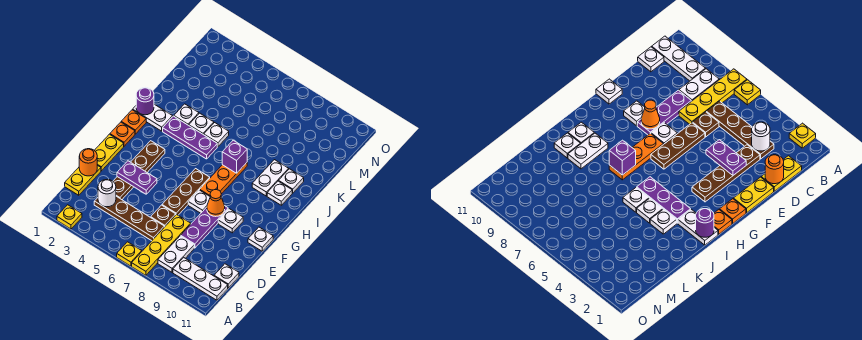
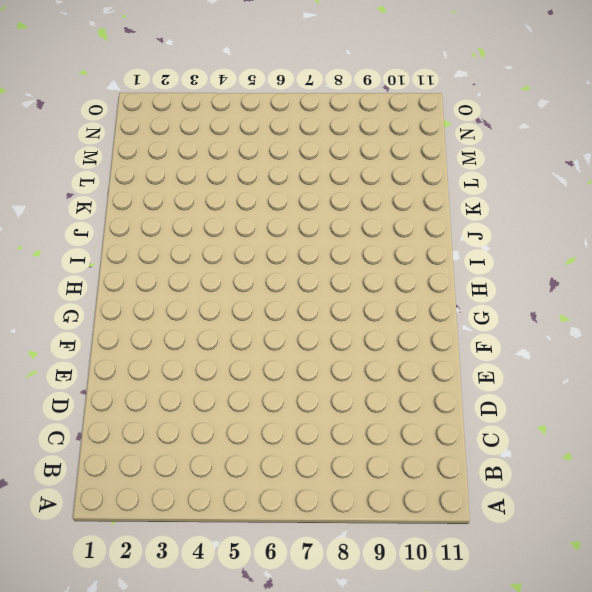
none -> yellow plate A2 level 1
none -> yellow plate A6 level 1
none -> yellow plate A7:D7 level 1
none -> white plate B8:C8 level 1

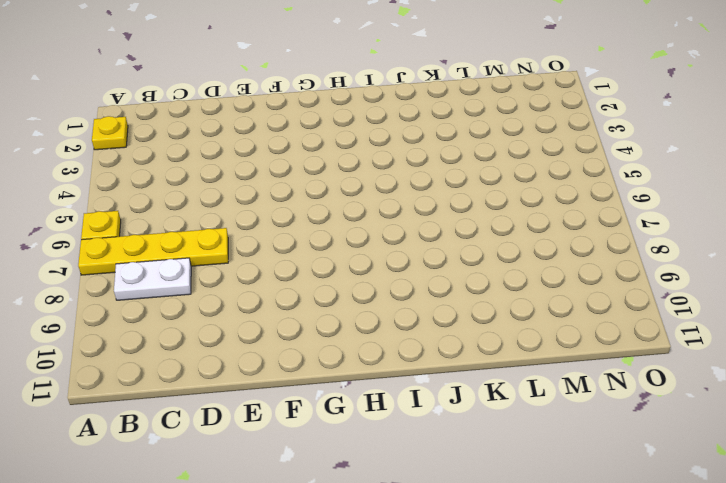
none -> white plate B9:B11 level 1
none -> yellow plate C1:D1 level 1
none -> brown plate C3:C6 level 1
none -> white plate C11 level 1

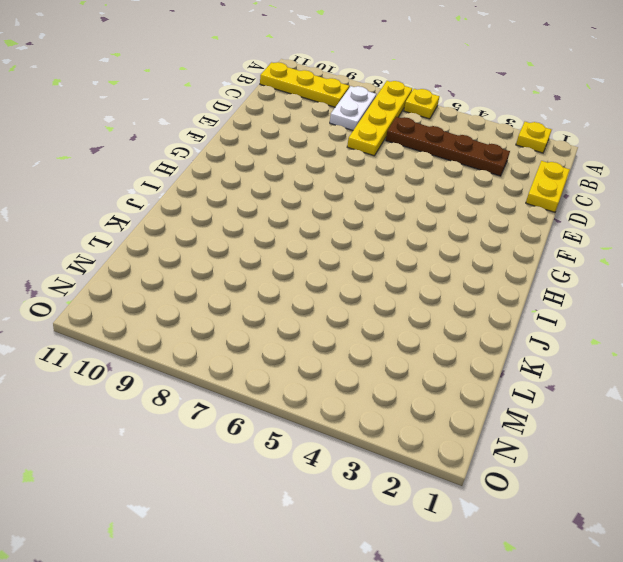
yellow plate B9:B11 level 1 -> white plate B9:B11 level 1
none -> white plate C11 level 1
none -> brown plate D3:G3 level 1
none -> brown plate D6 level 1
none -> purple plate D8:F8 level 1

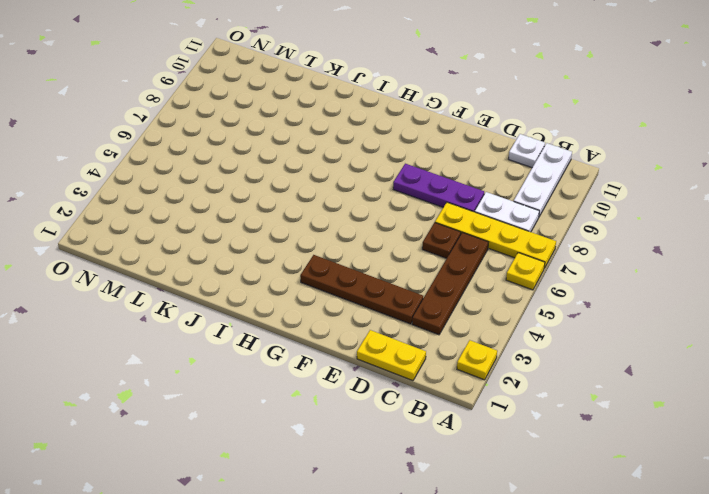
none -> yellow plate E1:F1 level 1
none -> brown plate E6:G6 level 1
none -> white plate F7 level 1
none -> white plate F9 level 1

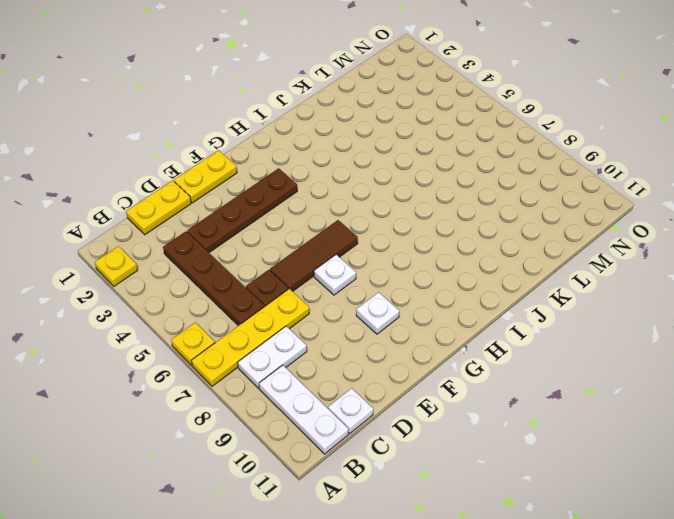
brown tile E6:G6 level 1 -> brown plate E6:G6 level 1
none -> purple plate D8:F8 level 1
none -> white plate F11 level 1
none -> orange plate G1 level 1
none -> orange plate G7:I7 level 1

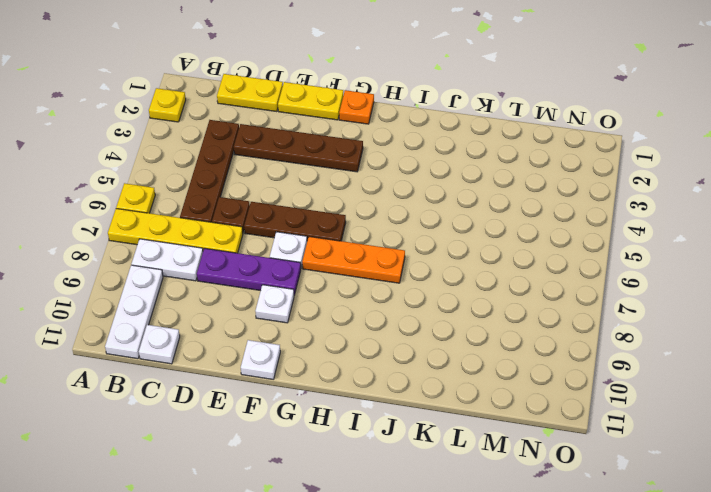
none -> orange plate H1 level 1
none -> white plate I1:I2 level 1
none -> purple plate I3:I5 level 1
none -> white plate I9:J9 level 1

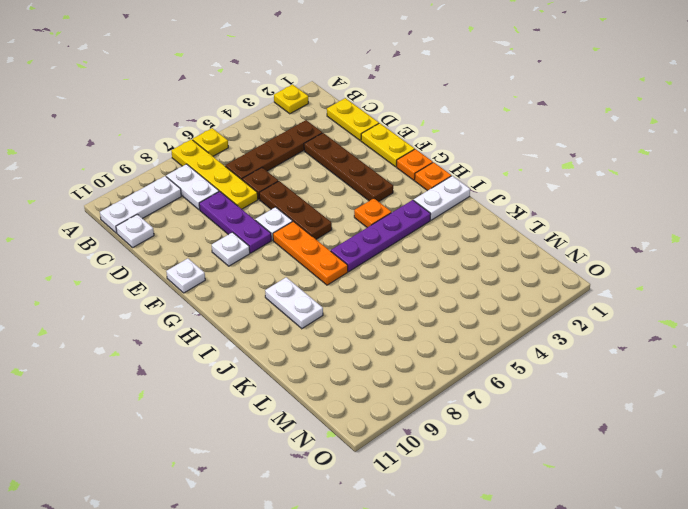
orange plate H4 level 1 -> none
purple plate I3:I6 level 1 -> purple plate I3:I5 level 1
none -> white plate I10 level 1
none -> white plate J3 level 1
none -> white plate J4 level 1
none -> white plate J5 level 1

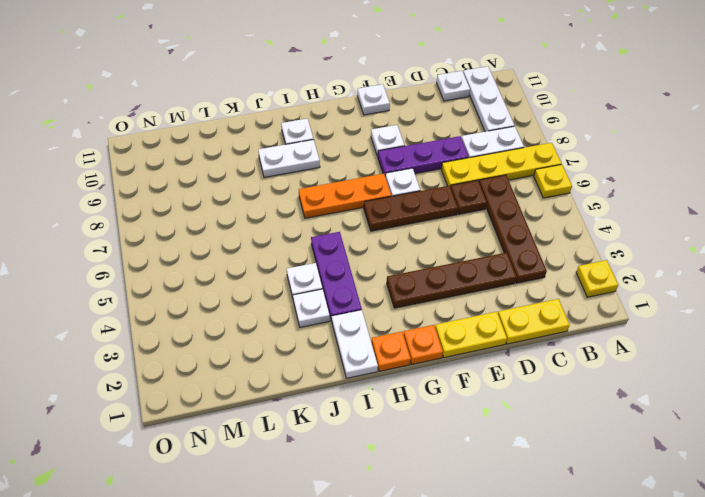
none -> white plate J5 level 1
none -> white plate J10 level 1
none -> white round brick C3 level 2
none -> orange round brick D1 level 2

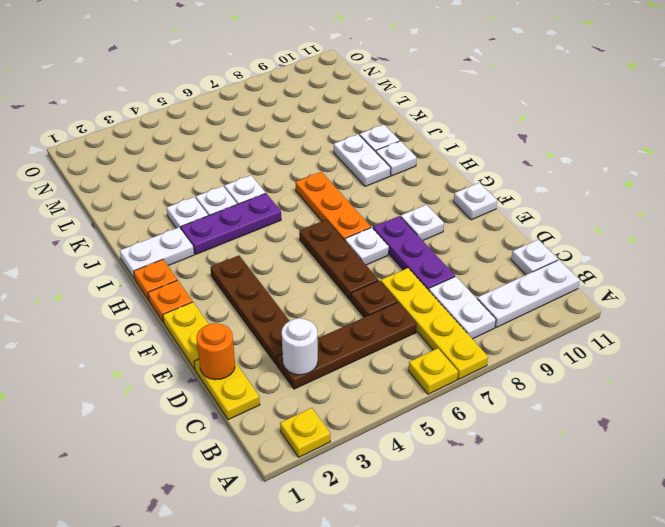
none -> purple plate E3:E4 level 2
none -> orange cone F8 level 2
none -> purple round brick I1 level 2
none -> purple brick I7 level 2

